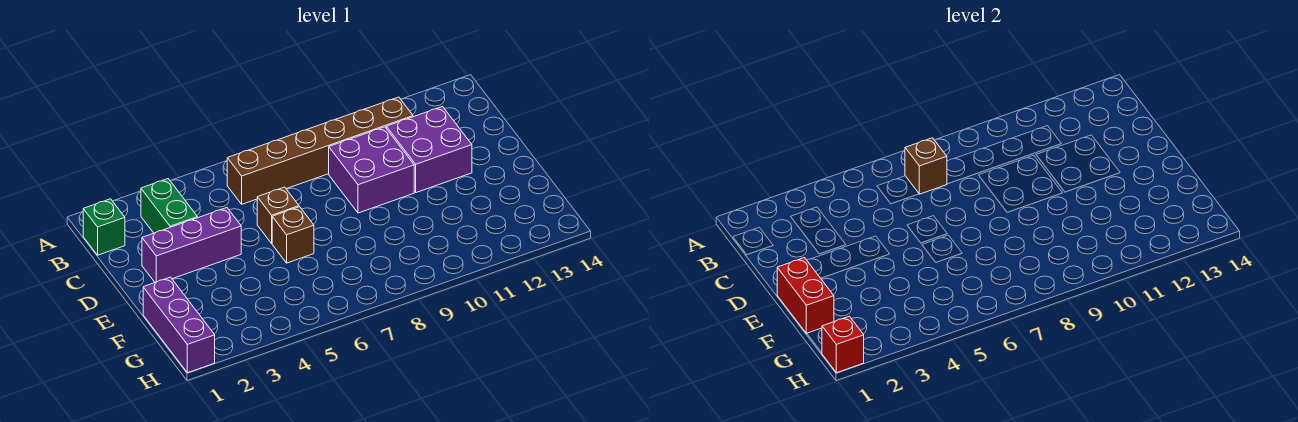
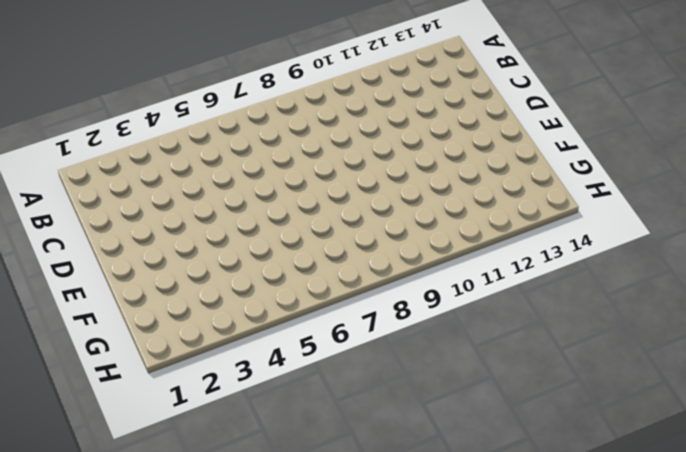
none -> green brick B1 level 1
none -> green brick B3:C3 level 1
none -> brown brick B6:B11 level 1

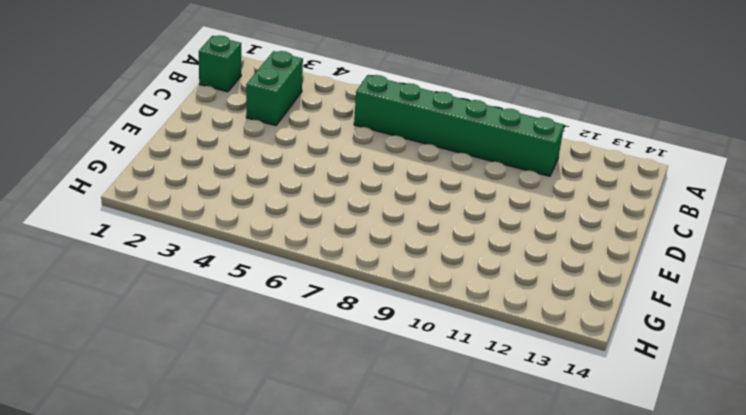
green brick B6:B11 level 1 -> brown brick B6:B11 level 1
none -> purple brick C9:D10 level 1
none -> purple brick C11:D12 level 1
none -> purple brick D2:D4 level 1

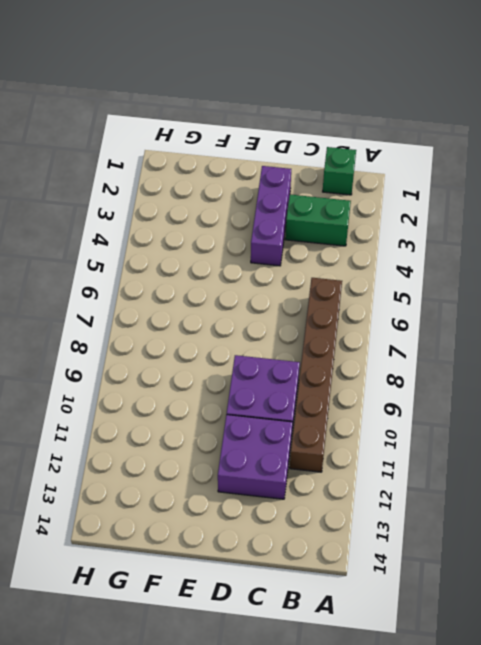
none -> brown brick D6 level 1
none -> brown brick E6 level 1
none -> purple brick F1:H1 level 1

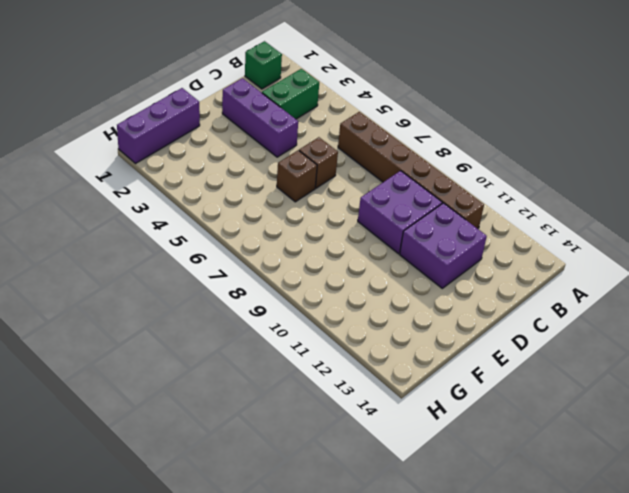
none -> brown brick B7 level 2
none -> red brick E1:F1 level 2
none -> red brick H1 level 2

